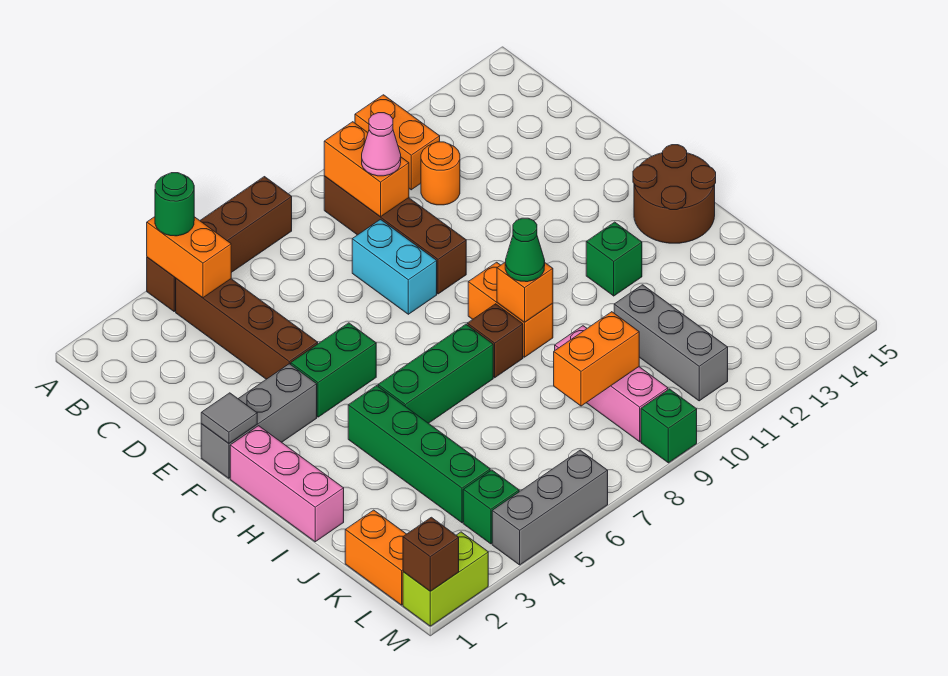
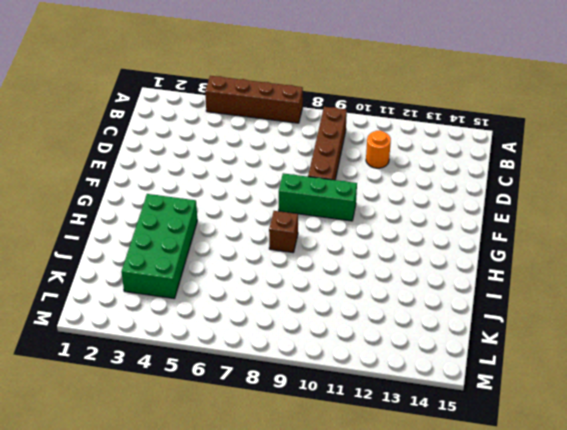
green brick F8:F10 level 1 -> green brick H5:H7 level 1
green brick H3:K4 level 1 -> green brick H4:K4 level 1
none -> orange brick A11:B11 level 1
none -> brown brick B4:E4 level 1
none -> cyan brick D8:E8 level 1
none -> grey brick F1:F3 level 1

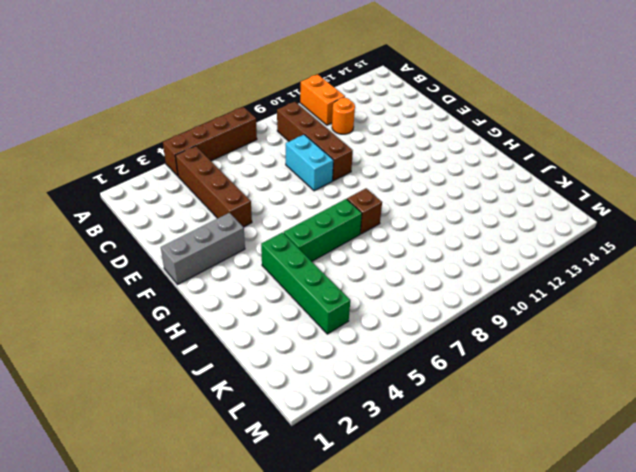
none -> green brick F4:F5 level 1
none -> pink brick G1:I1 level 1
none -> orange brick G9:H9 level 1
none -> brown round brick G14:H15 level 1

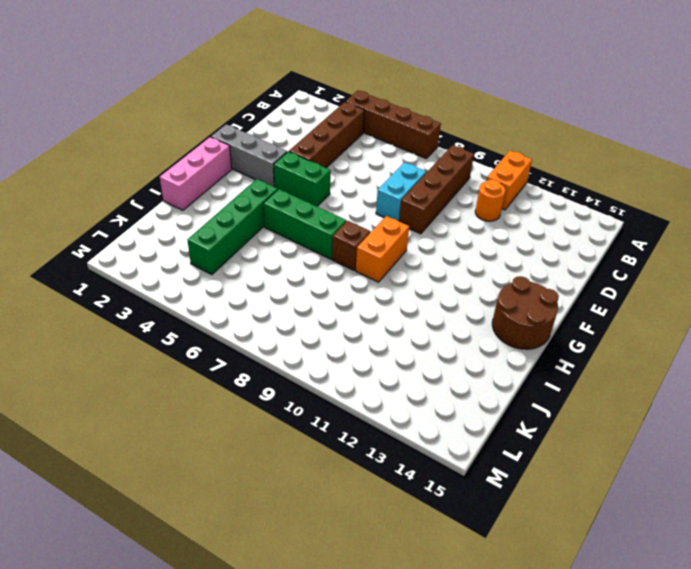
none -> green brick H12 level 1
none -> pink brick J9:L9 level 1
none -> grey brick J11:L11 level 1
none -> orange brick K1:L1 level 1

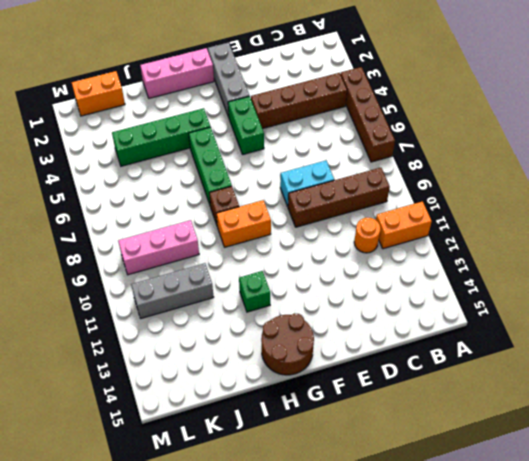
none -> green brick L4 level 1
none -> lime brick M1:M2 level 1
none -> grey brick M4:M6 level 1
none -> green brick M9 level 1

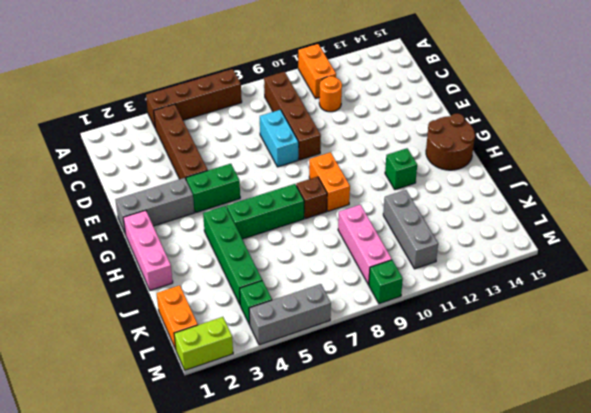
none -> orange brick A4:B4 level 2
none -> orange brick B9:C9 level 2
none -> grey tile F1 level 2
none -> orange brick H9 level 2

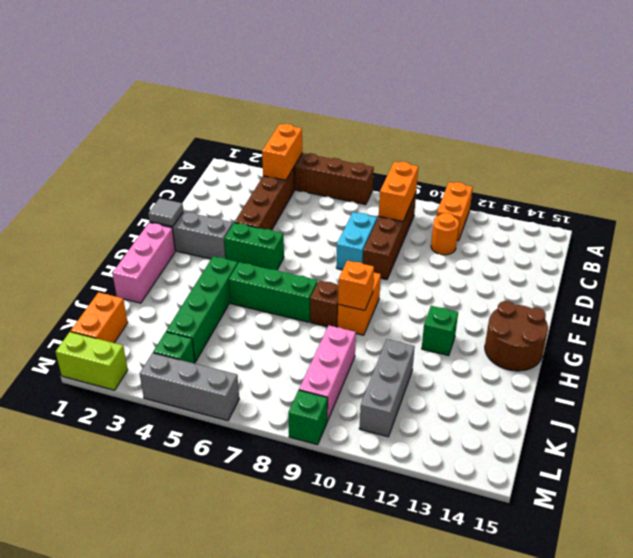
none -> orange brick K8:K9 level 2
none -> brown brick M1 level 2
none -> green round brick A4 level 3
none -> pink cone C9 level 3

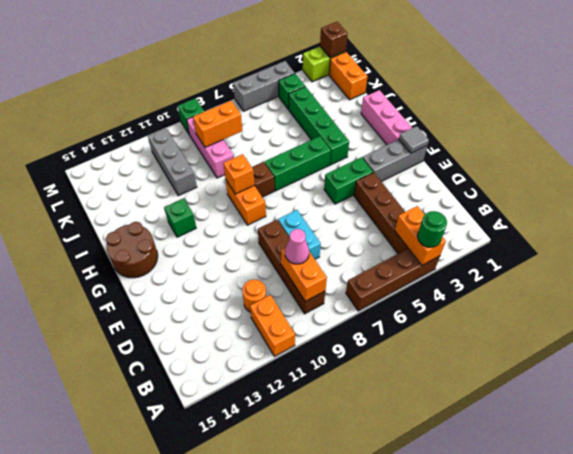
none -> green cone H9 level 3

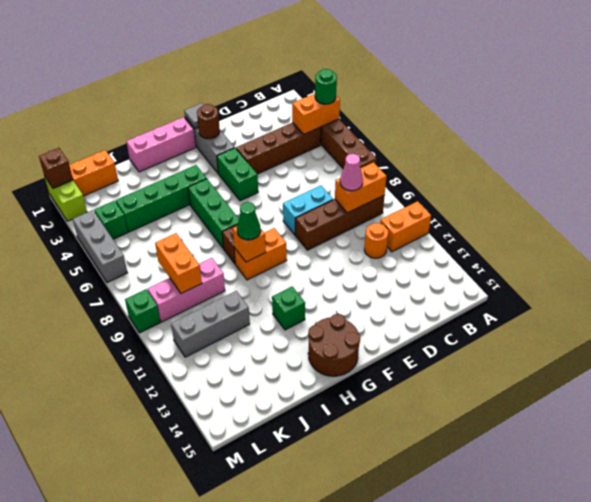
brown round brick F2 level 2 -> none

